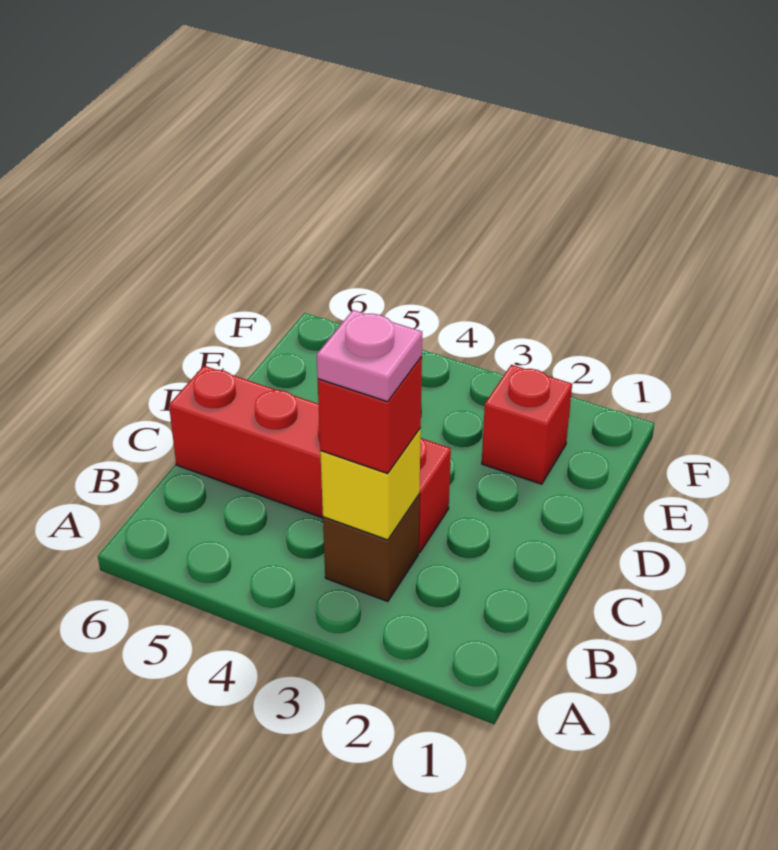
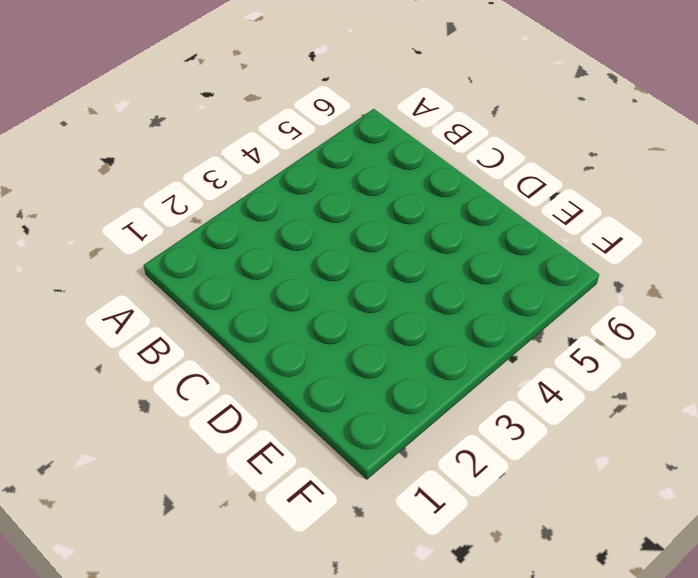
none -> brown brick B3 level 1
none -> red brick C3:C6 level 1

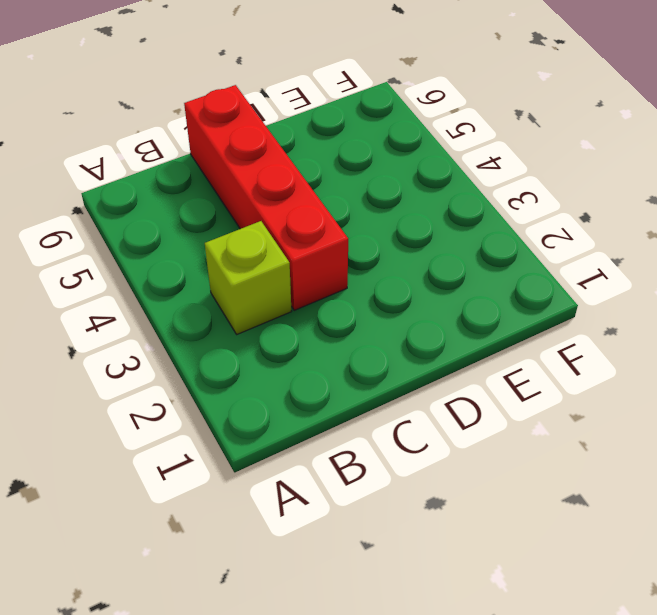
lime brick B3 level 1 -> brown brick B3 level 1
none -> red brick E2 level 1
none -> yellow brick B3 level 2

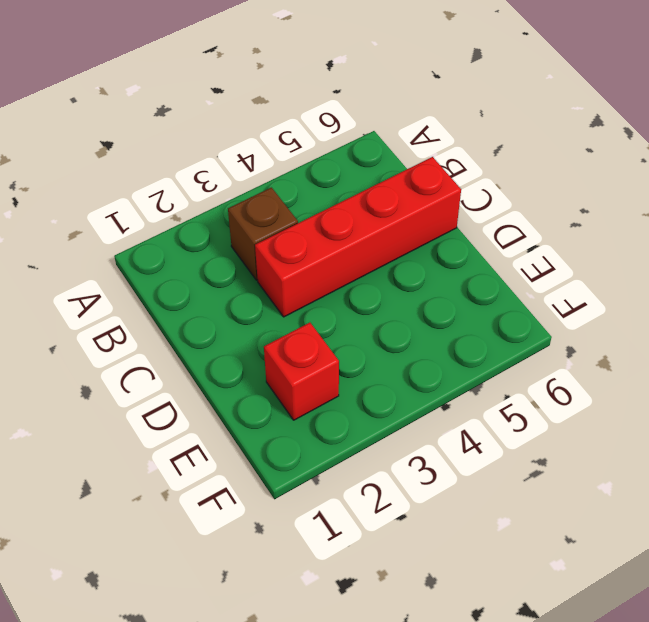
none -> yellow brick B3 level 2
none -> red brick B3 level 3

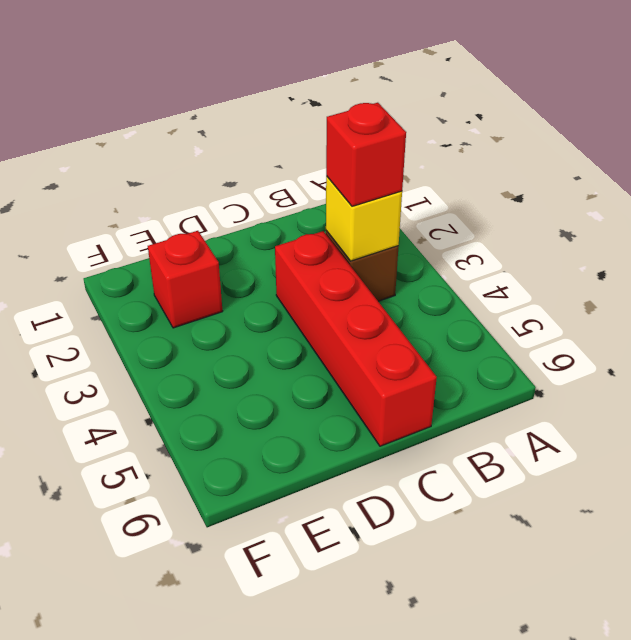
none -> pink plate B3 level 4

